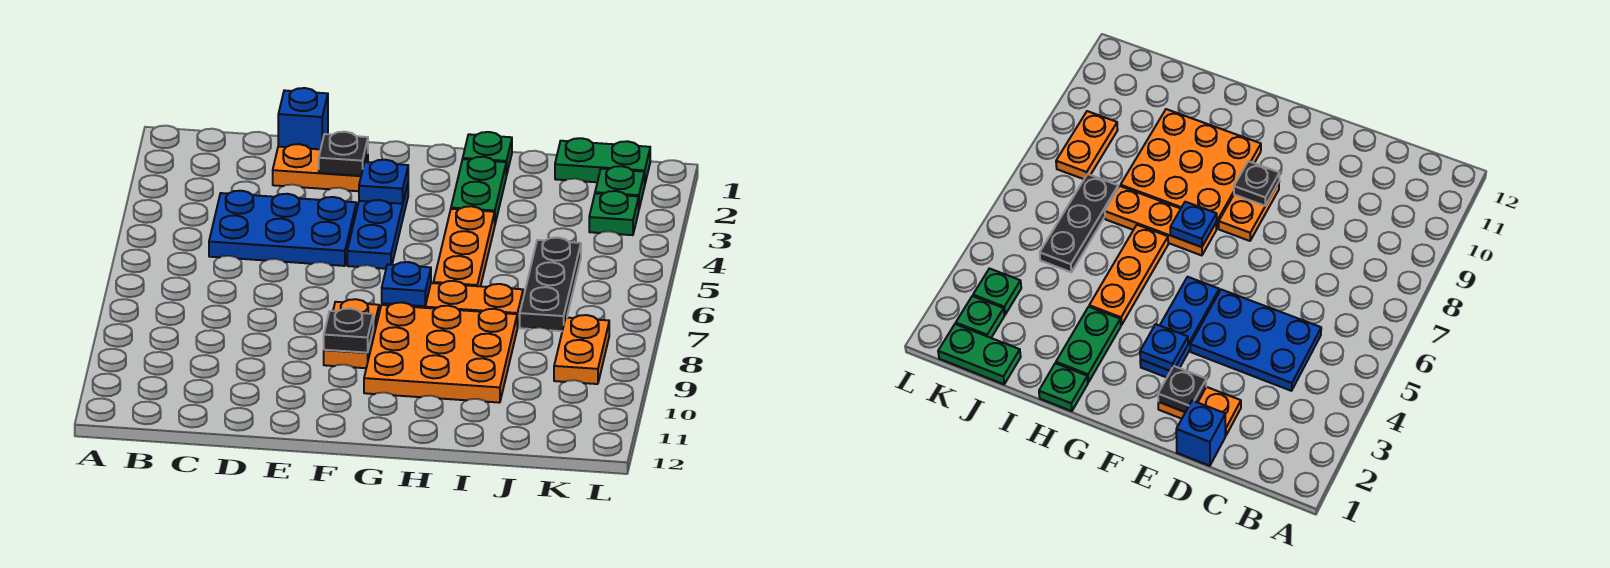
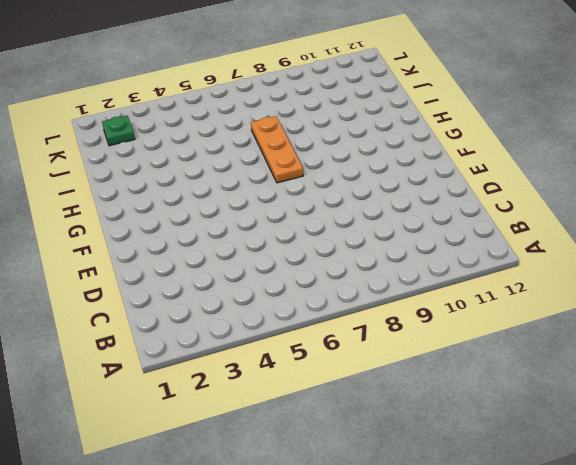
none -> blue plate C4:E5 level 1
none -> blue brick D1 level 1
none -> orange plate D2:E2 level 1

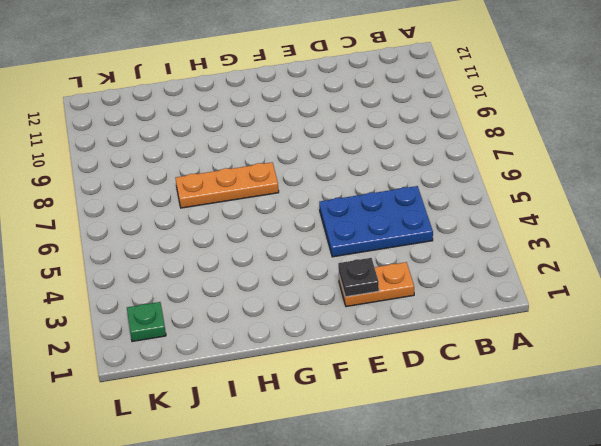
none -> blue brick D1 level 1
none -> blue plate F3:F5 level 1
none -> orange plate F8:F9 level 1

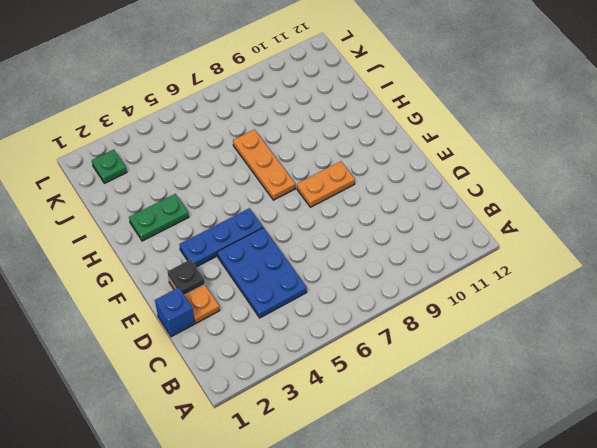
none -> orange plate G8:I10 level 1
none -> green plate H1 level 1
none -> orange plate H4:H6 level 1

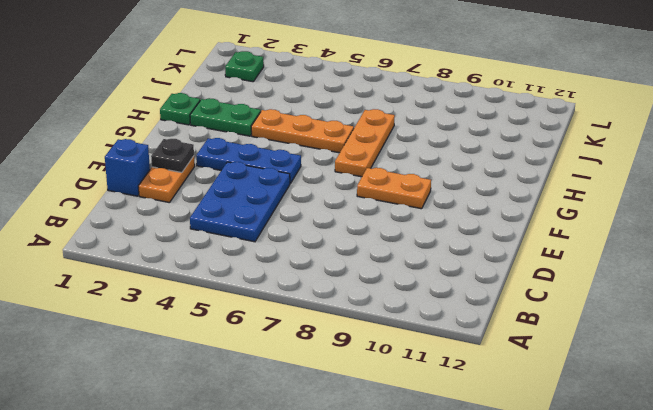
none -> orange plate G8:I10 level 1
none -> green plate J1:K1 level 1
none -> black plate J5:J7 level 1

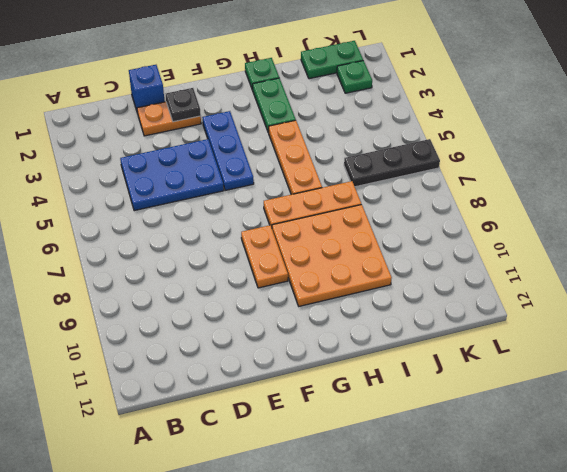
black plate J6:L6 level 1 -> black plate J5:J7 level 1
none -> green plate K3 level 1
none -> orange plate K8:K9 level 1
none -> blue plate F3 level 2

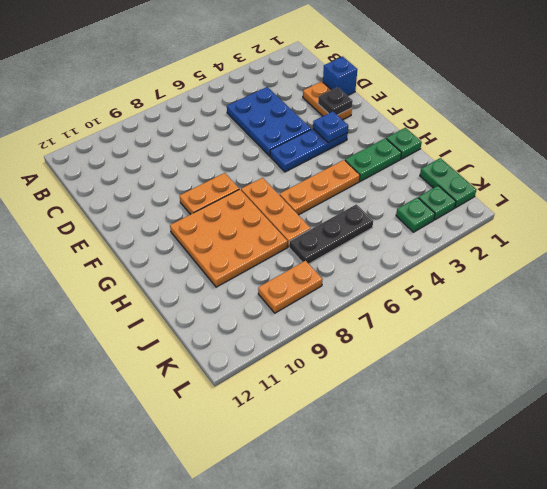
none -> black plate F9 level 2
none -> blue plate G7 level 2

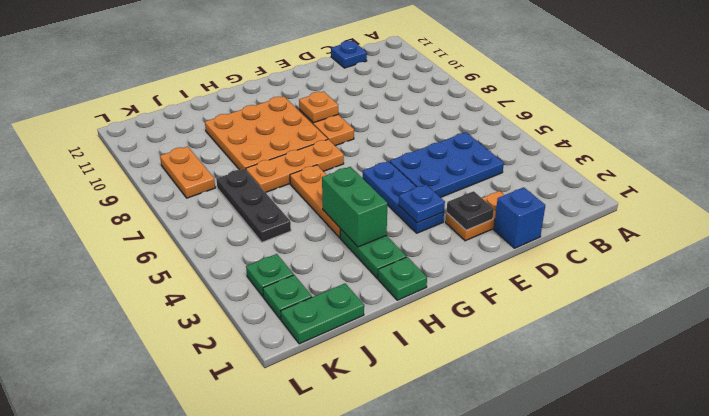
blue plate C12 level 1 -> blue plate G7 level 2
orange plate F9 level 2 -> black plate F9 level 2
green brick H3:H4 level 2 -> none

